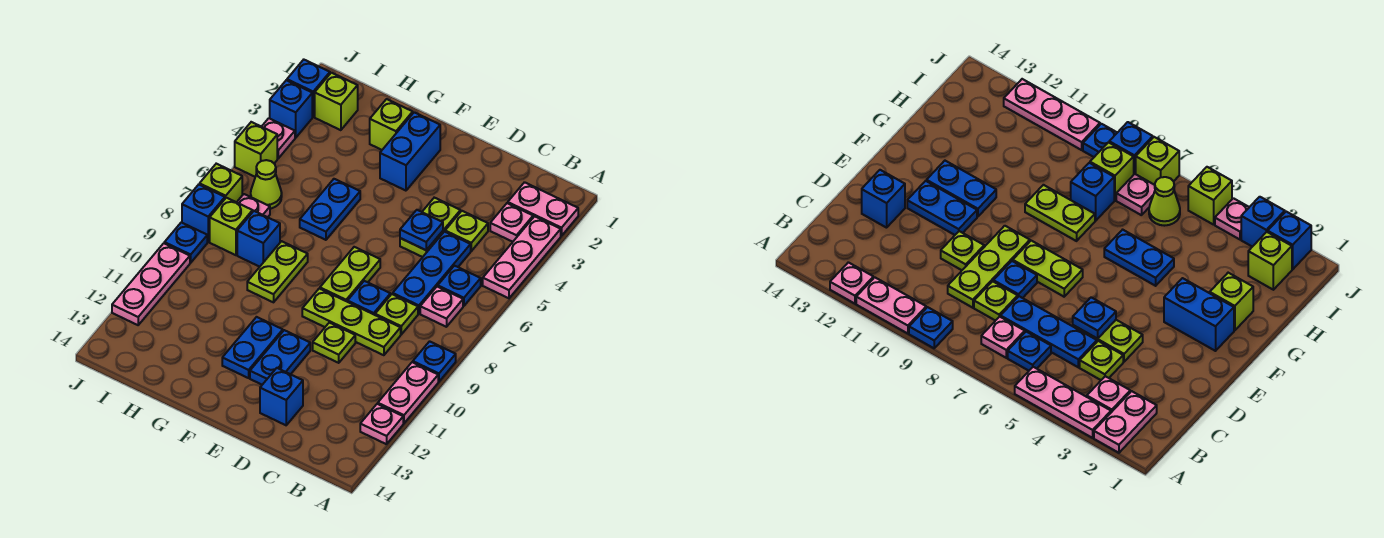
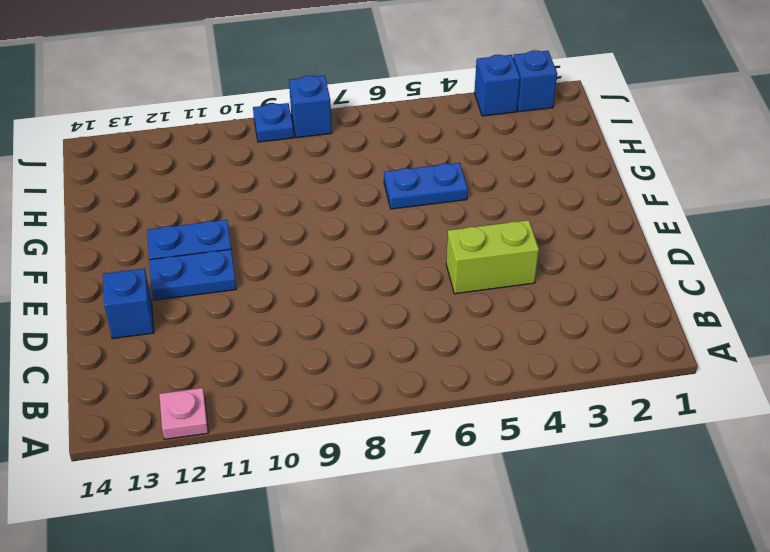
lime brick D4:D5 level 1 -> lime plate D4:D5 level 1
none -> pink plate A2:B2 level 1
none -> pink plate A3:A5 level 1
none -> blue plate A9 level 1
none -> pink plate A10:A11 level 1

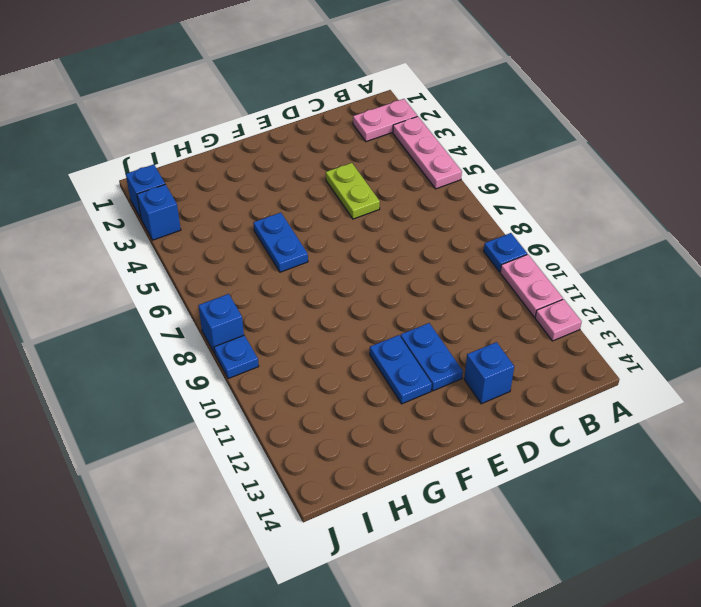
none -> pink plate B3 level 1
none -> blue plate B6 level 1
none -> pink plate B7 level 1
none -> lime plate C4 level 1

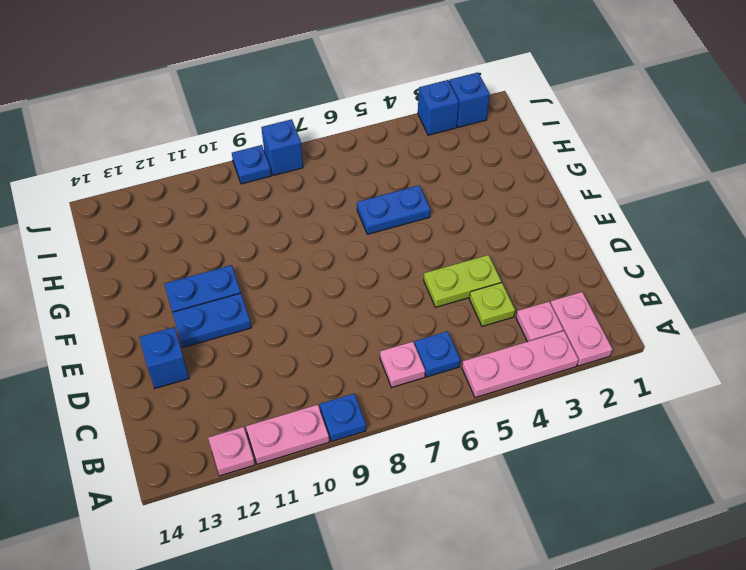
none -> blue plate C5:C7 level 1
none -> lime plate C8 level 1
none -> lime plate C9:E9 level 1
none -> blue plate D8 level 1

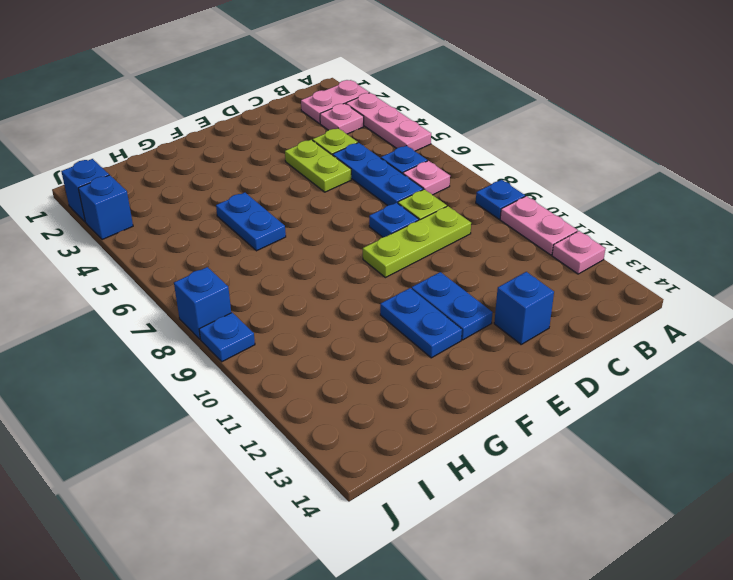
none -> lime plate D10 level 1
none -> lime plate E7:E8 level 1
none -> blue brick F2:F3 level 1
none -> lime brick G2 level 1

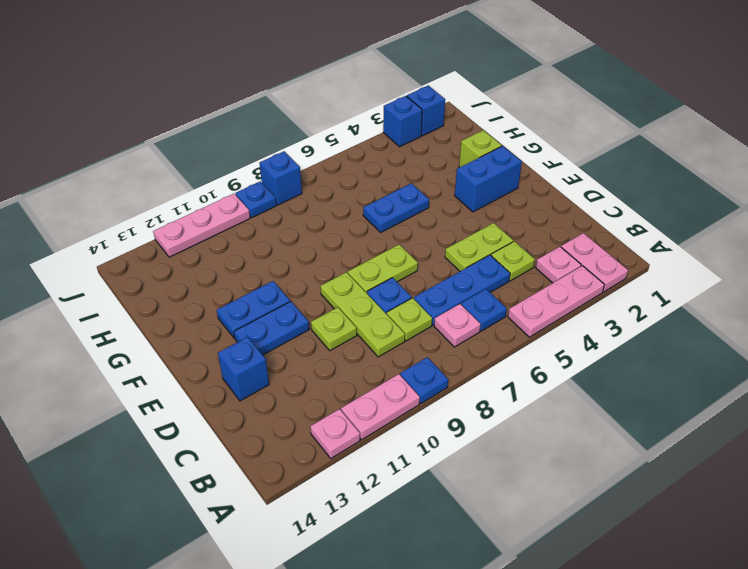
none -> lime plate G8:G9 level 1
none -> blue brick H8 level 1
none -> lime brick I2 level 1
none -> lime cone I6 level 1

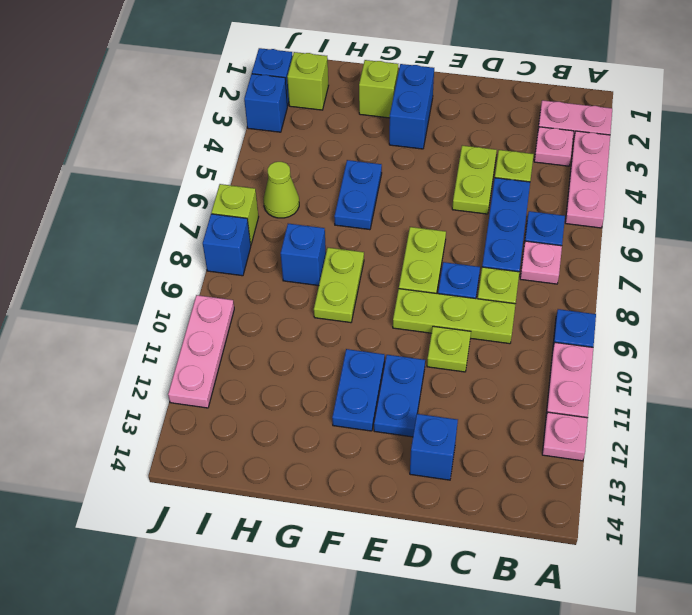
none -> pink plate I7 level 1
none -> lime brick I8 level 1
none -> pink plate J4 level 1
none -> lime brick J5 level 1

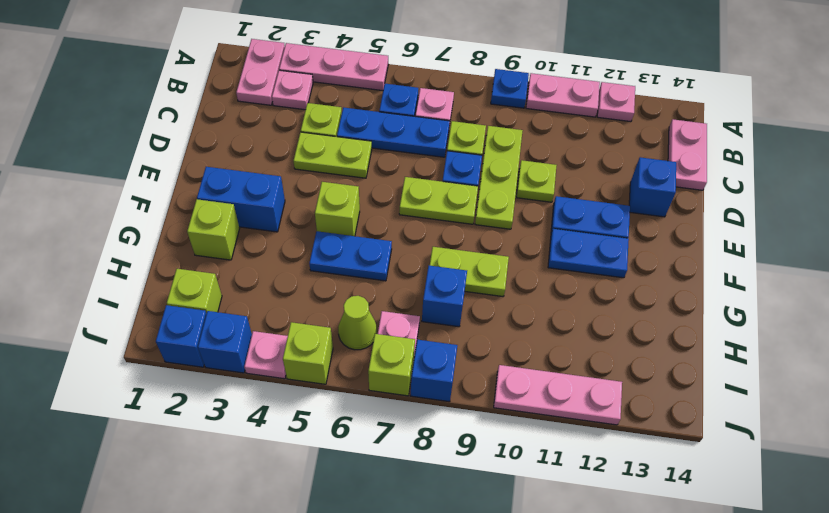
pink plate B14:C14 level 1 -> none
lime brick F5 level 1 -> lime brick I8 level 1
none -> blue plate J9 level 1
none -> blue plate D5 level 2

